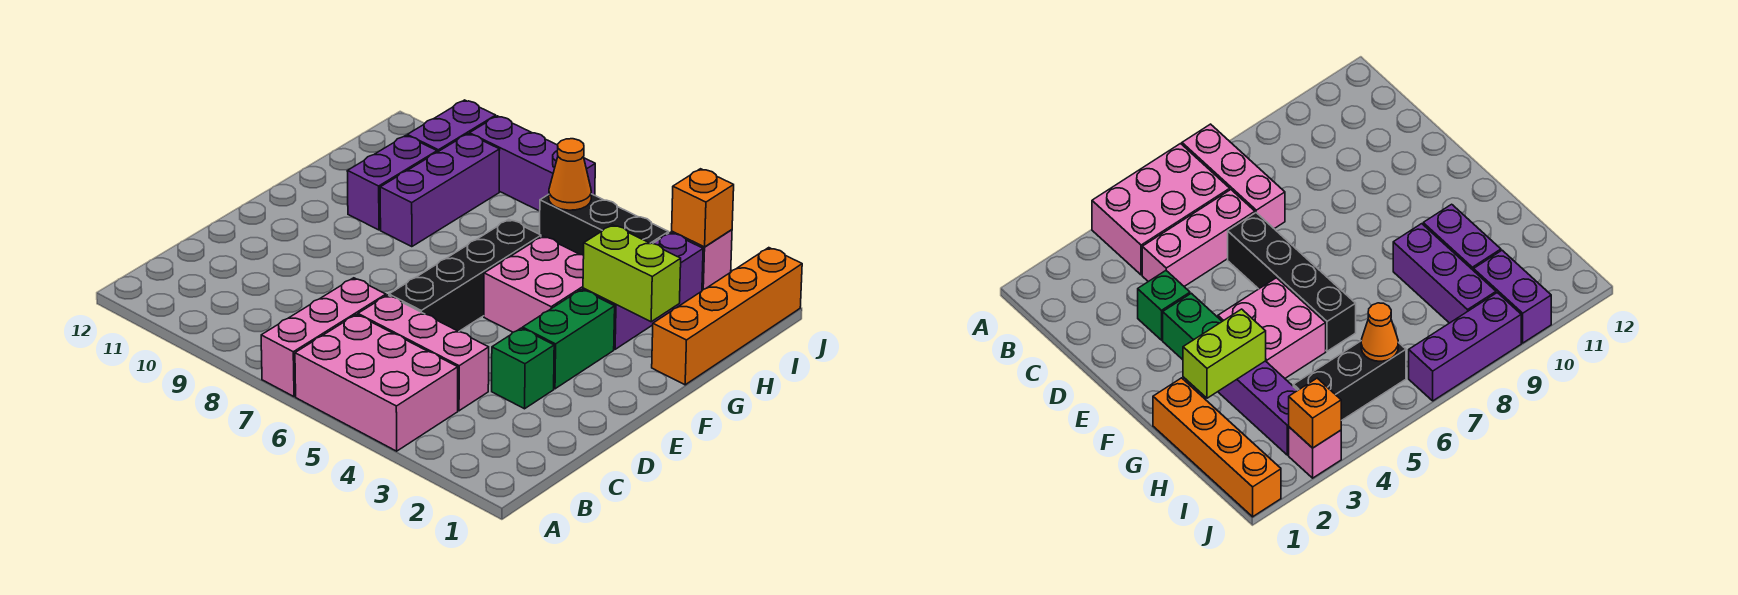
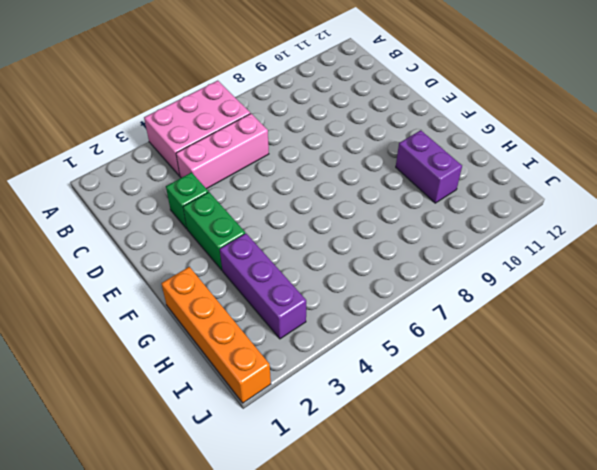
none -> pink brick A7:C7 level 1
none -> black brick D6:G6 level 1
none -> pink brick F4:G5 level 1

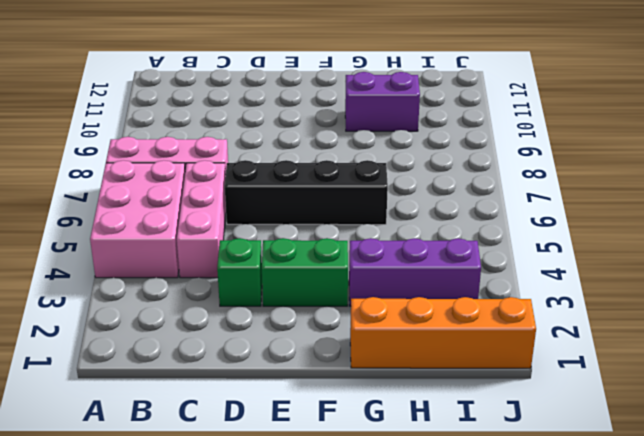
none -> pink brick F4:G5 level 1
none -> purple brick G9:I9 level 1
none -> black brick I4:I6 level 1

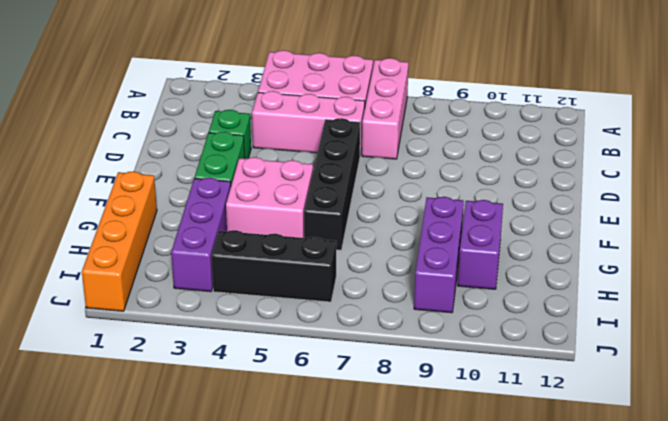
none -> purple brick I10:J10 level 1
none -> pink brick J3 level 1
none -> purple brick J7:J9 level 1

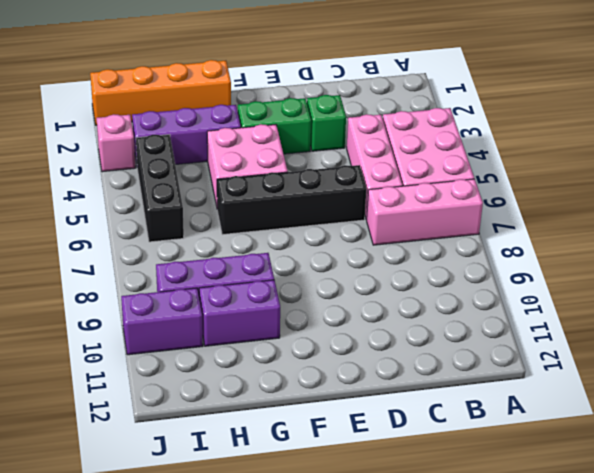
none -> purple brick J7:J9 level 1
none -> lime brick G2:G3 level 2
none -> orange cone I6 level 2

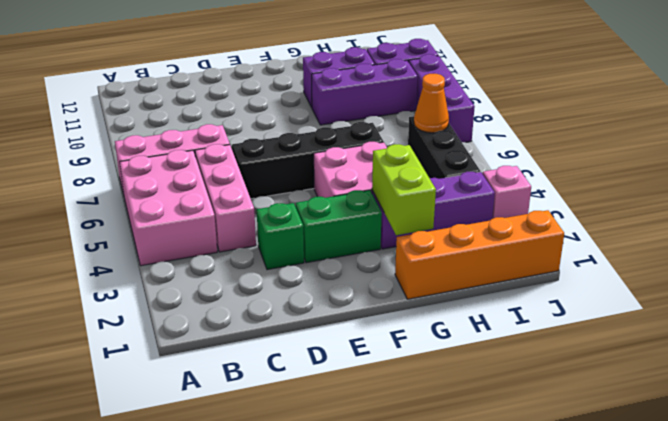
none -> orange brick J3 level 2

